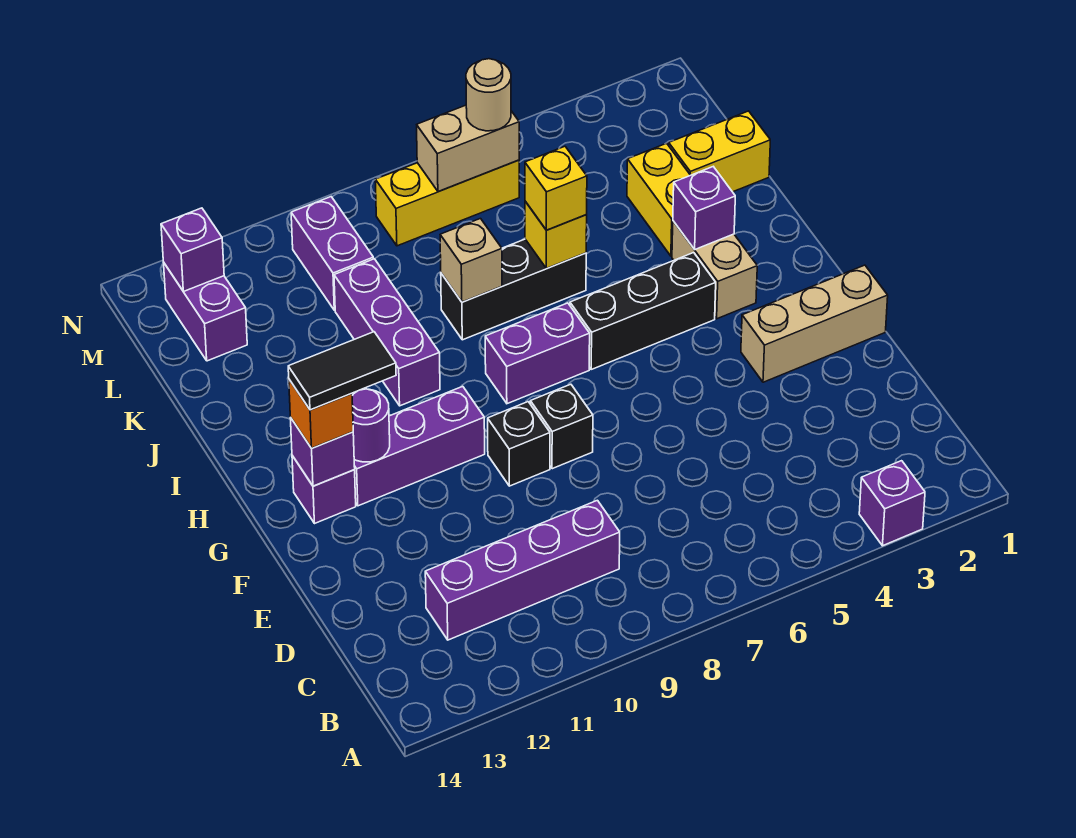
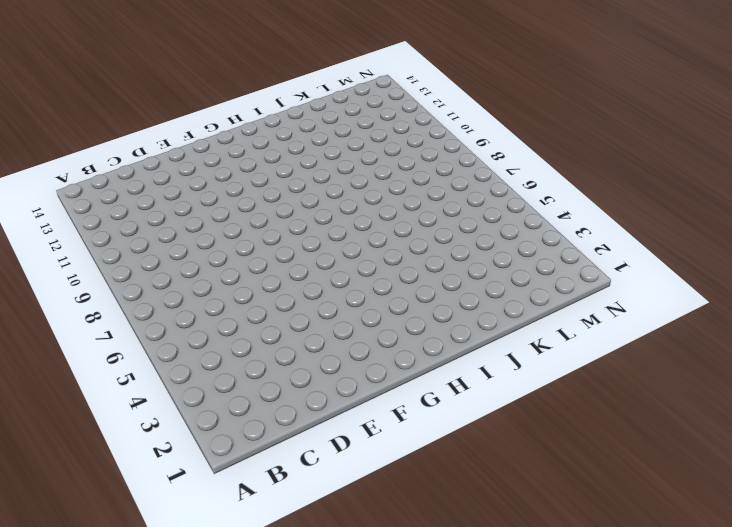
none -> purple brick A3 level 1
none -> purple brick C9:C12 level 1
none -> tan brick F1:F3 level 1

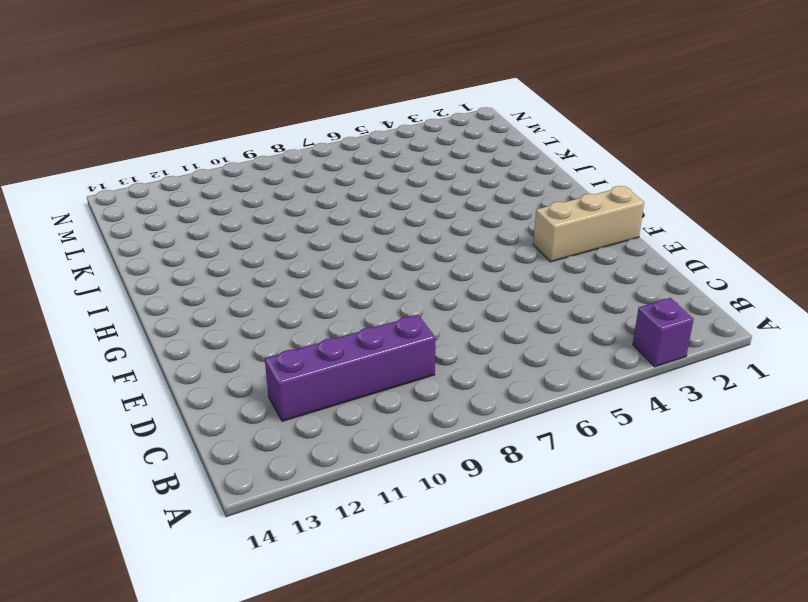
none -> black brick F8 level 1
none -> black brick F9 level 1
none -> purple brick G10:G12 level 1

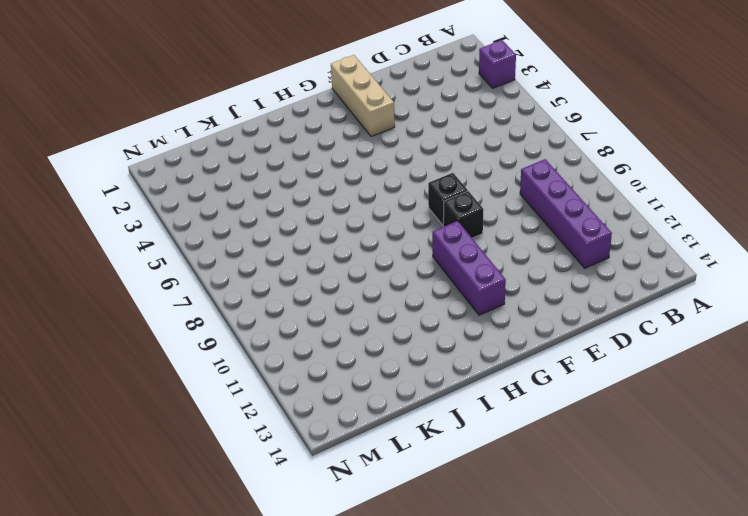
none -> purple brick G13 level 1
none -> tan brick H3:I3 level 1
none -> black brick H4:H6 level 1

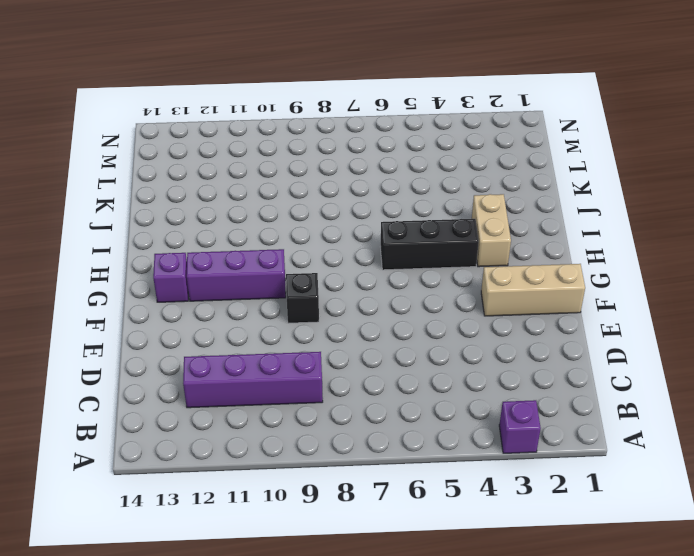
none -> black brick F8 level 1
none -> purple brick H7:H8 level 1
none -> purple brick I10:K10 level 1

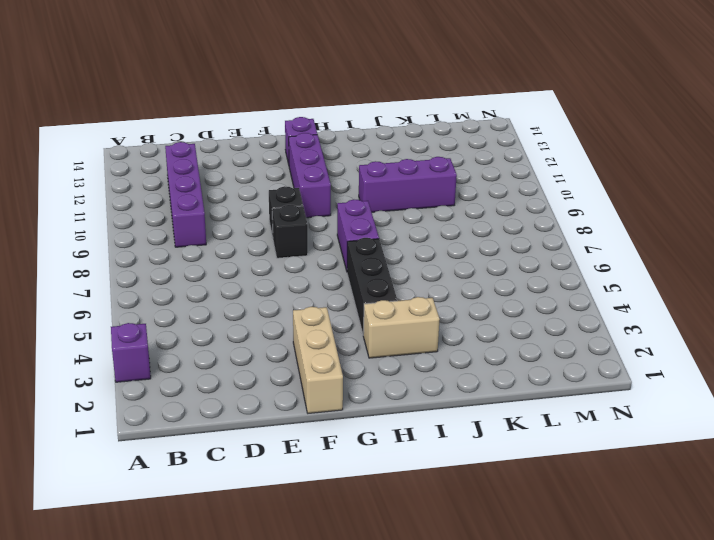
none -> yellow brick J3:K3 level 1
none -> black brick J6:J8 level 1
none -> yellow brick K1:K2 level 1

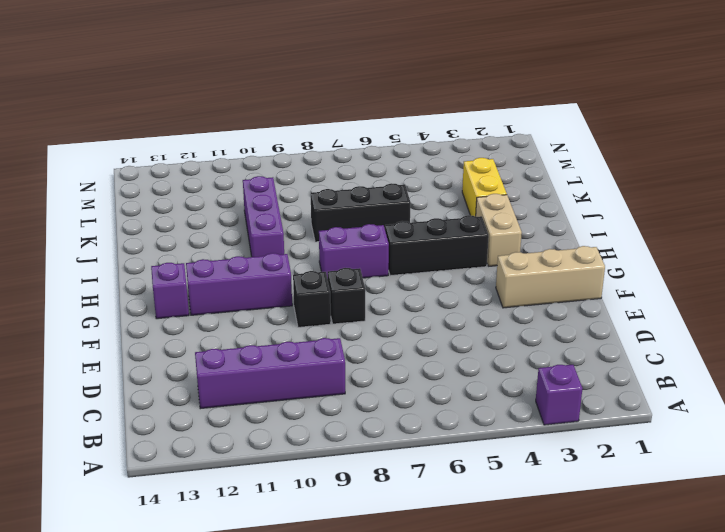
none -> yellow brick K1:K2 level 1
none -> purple brick L10:M10 level 1
none -> purple brick L13:M13 level 1

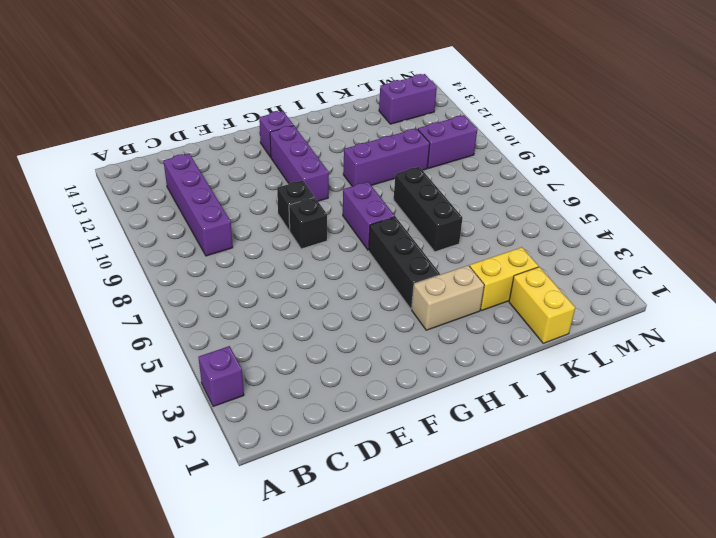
none -> tan brick F1:F3 level 1
none -> yellow brick M6:M8 level 1
none -> purple round brick G12 level 2

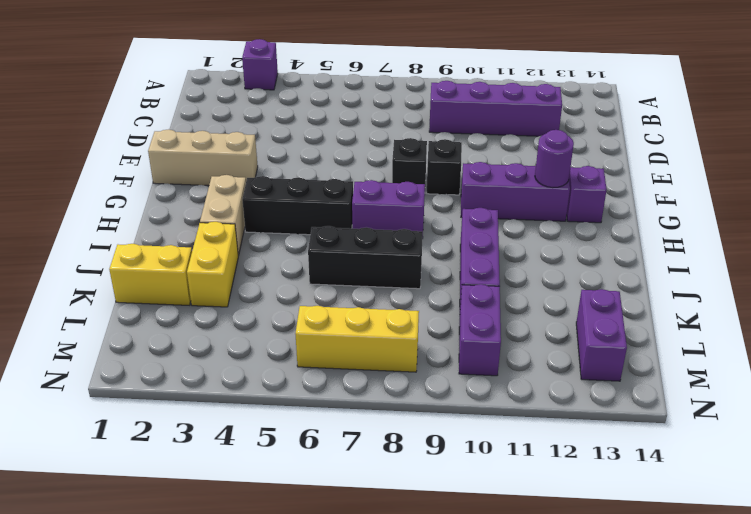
none -> purple brick G13 level 2
none -> purple brick I3 level 2
none -> yellow brick J6 level 2

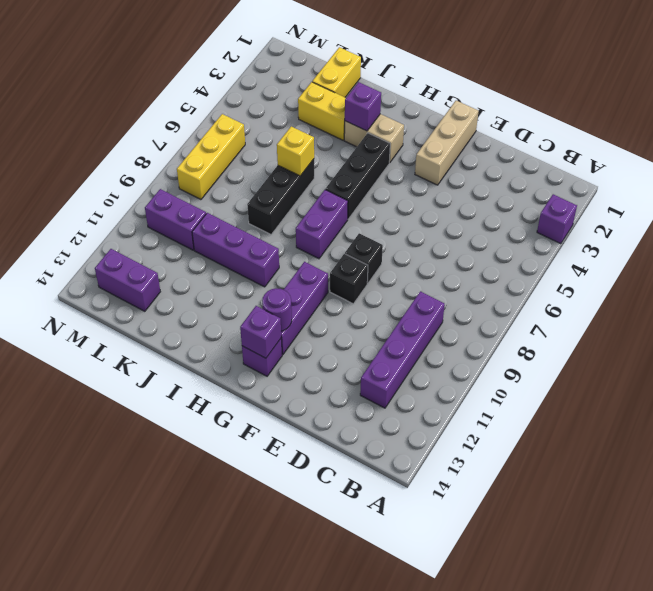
none -> tan brick J8 level 2
none -> tan brick M6:M7 level 2
none -> purple brick M13 level 2

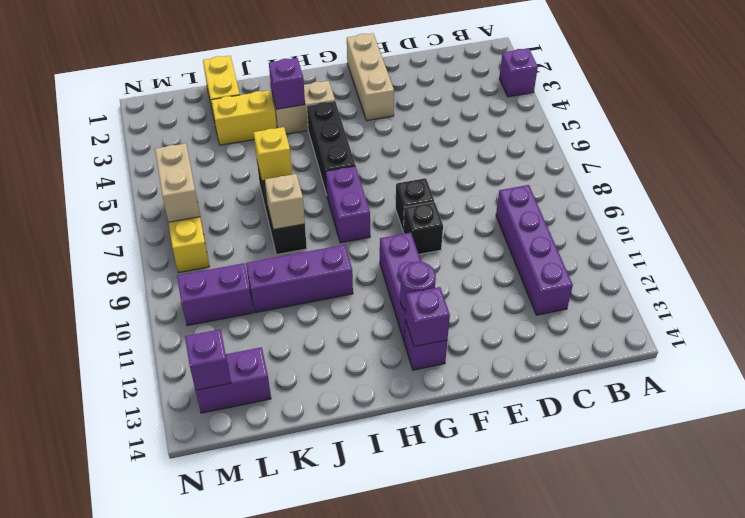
none -> orange brick G13 level 3
none -> yellow brick J6 level 3
none -> tan round brick M6 level 3

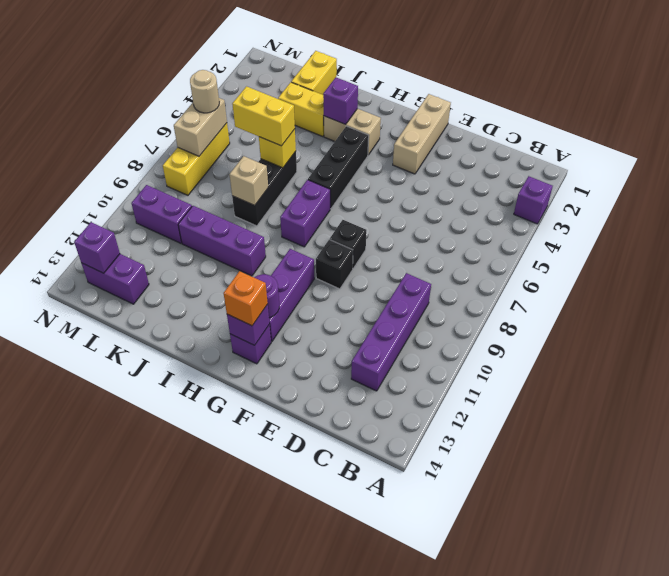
yellow brick J6:K6 level 3 -> yellow brick J6 level 3
none -> black tile G12:G13 level 4

